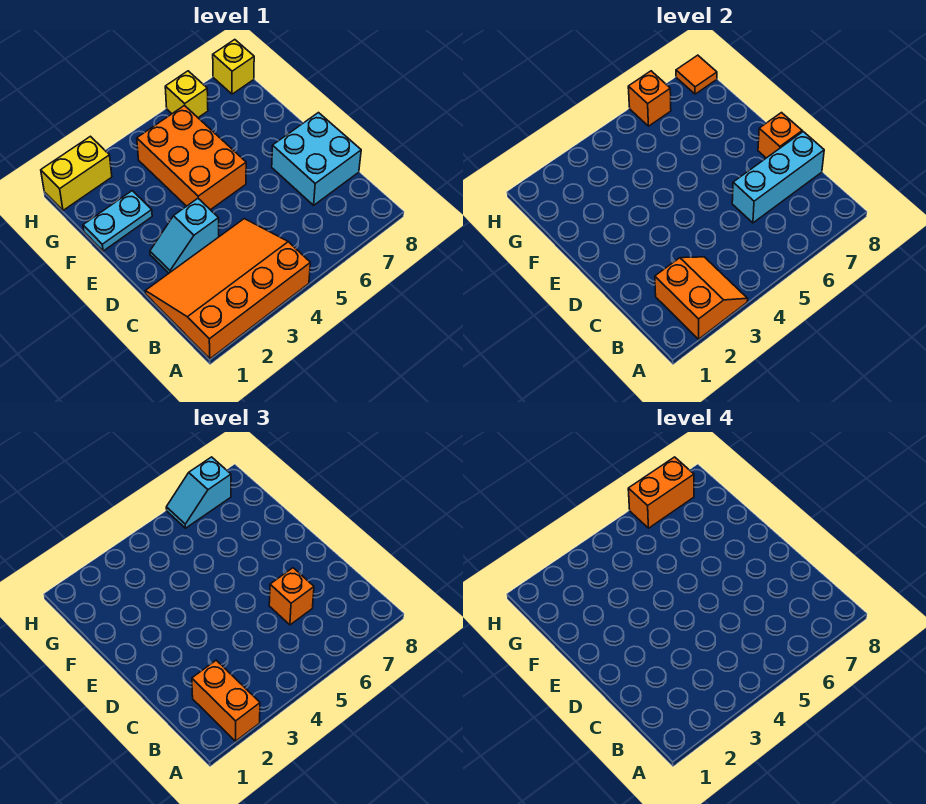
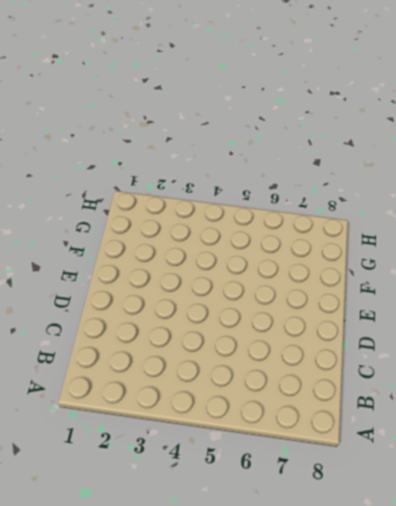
none -> orange slope A1:C4 level 1 top A
none -> cyan brick C7:D8 level 1
none -> cyan slope D2:D3 level 1 top 3

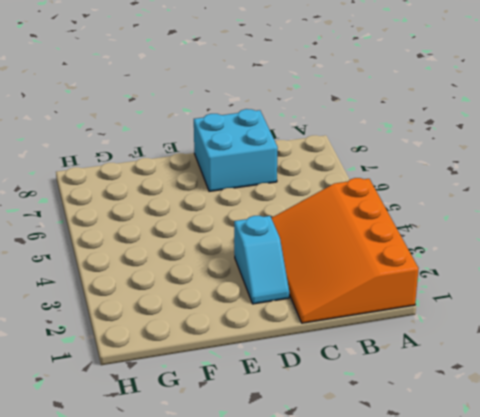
none -> orange brick E4:G5 level 1
none -> cyan plate F1:F2 level 1
none -> yellow brick H1:H2 level 1

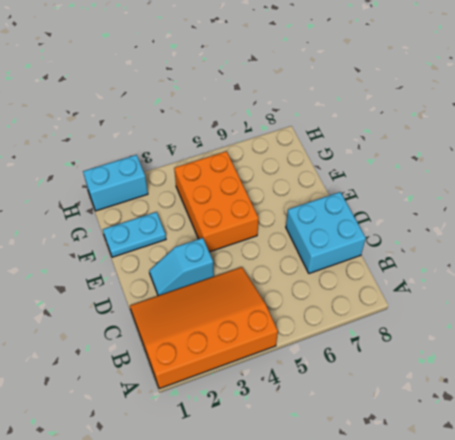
cyan brick H1:H2 level 1 -> yellow brick H1:H2 level 1
none -> yellow brick H6 level 1
none -> yellow brick H8 level 1
none -> orange slope A2:B3 level 2 top 2

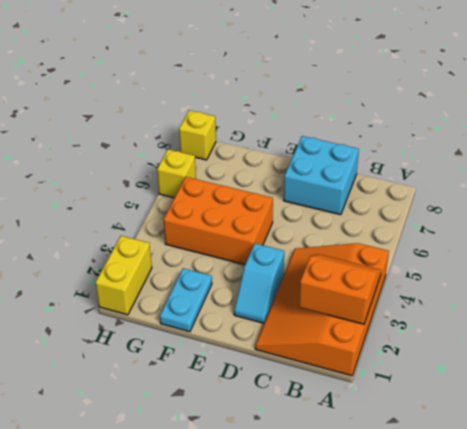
none -> cyan brick C6:C8 level 2
none -> orange brick D8 level 2
none -> orange brick H6 level 2

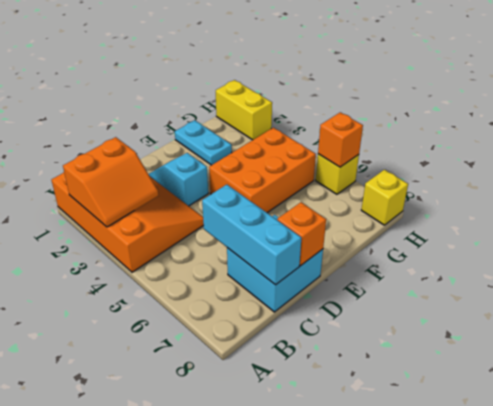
none -> orange tile H8 level 2
none -> orange brick A2:B2 level 3
none -> orange brick C6 level 3

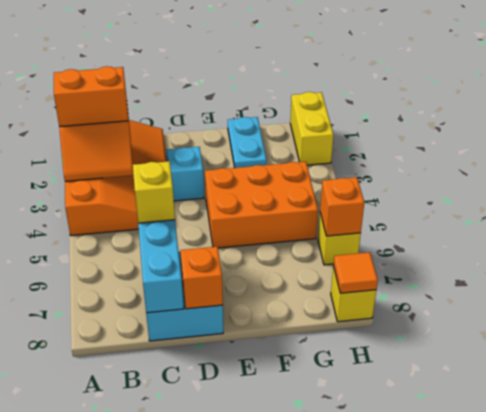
yellow brick C6 level 3 -> orange brick C6 level 3
none -> cyan slope H6:H7 level 3 top 7
none -> orange brick H6:H7 level 4

